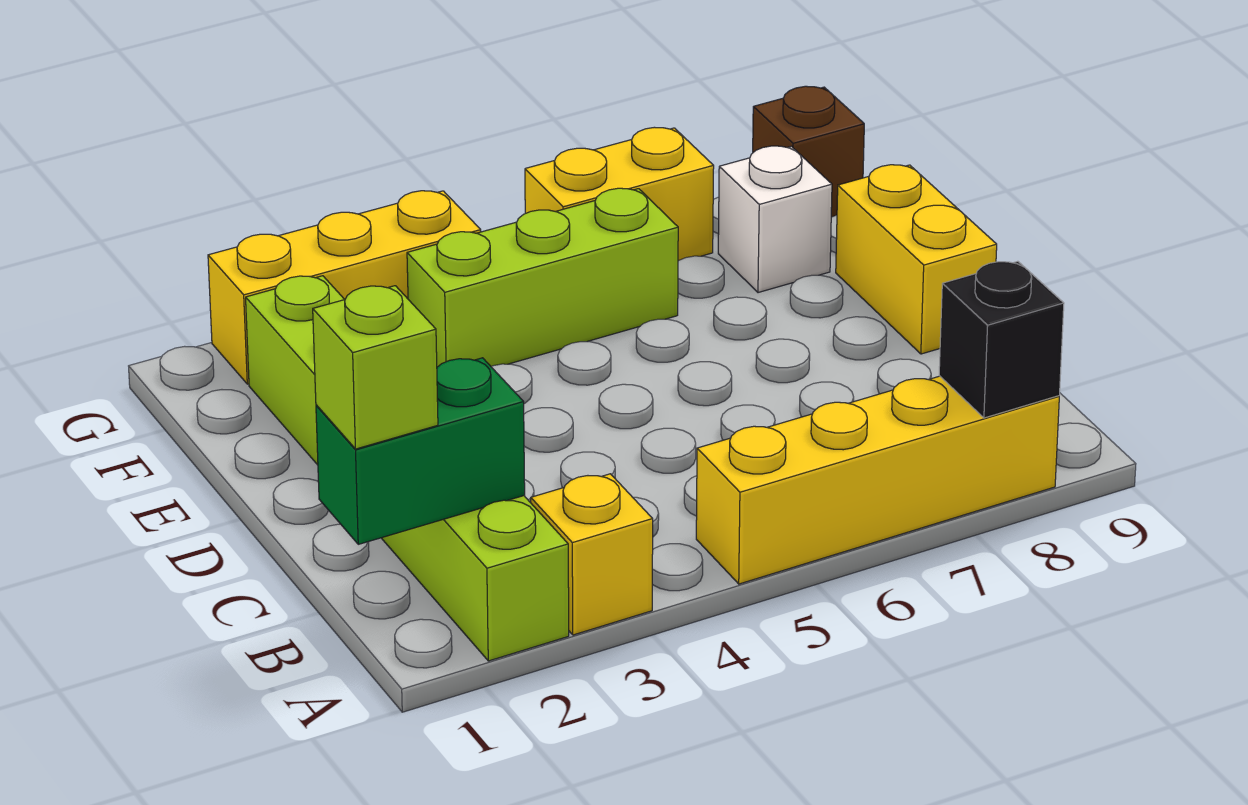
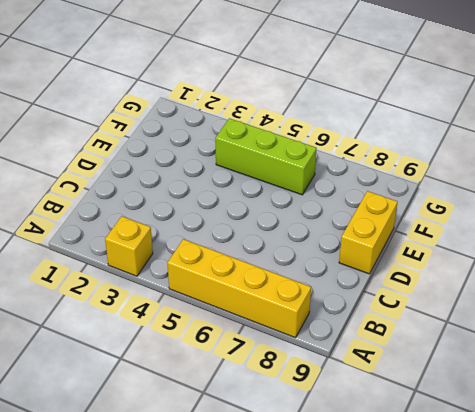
none -> lime brick A2:F2 level 1
none -> white brick F8 level 1
none -> yellow brick G2:G4 level 1

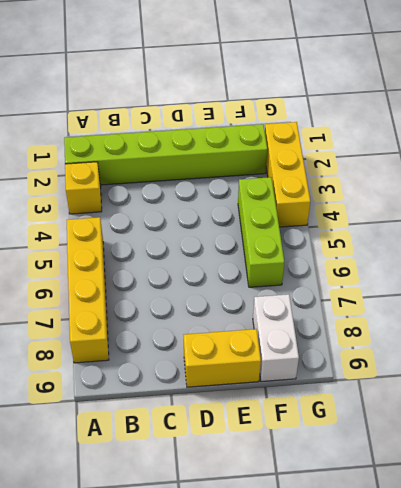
white brick F8:F9 level 1 -> white brick F8 level 1
none -> yellow brick G6:G7 level 1
none -> brown brick G9 level 1
none -> black brick A8 level 2

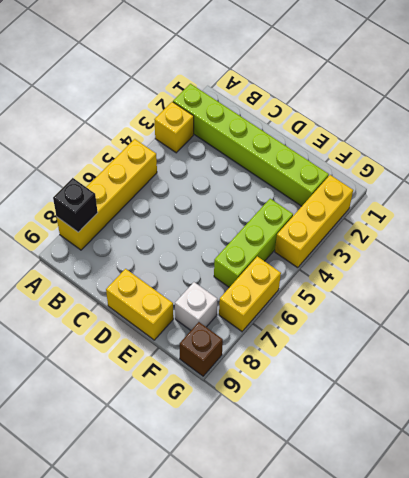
none -> green brick B1:B2 level 2
none -> lime brick B1 level 3

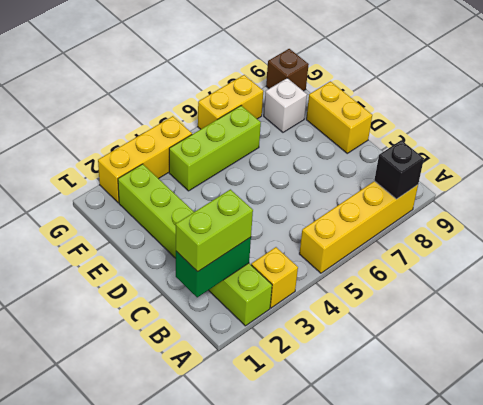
lime brick B1:B2 level 3 -> lime brick B1 level 3

